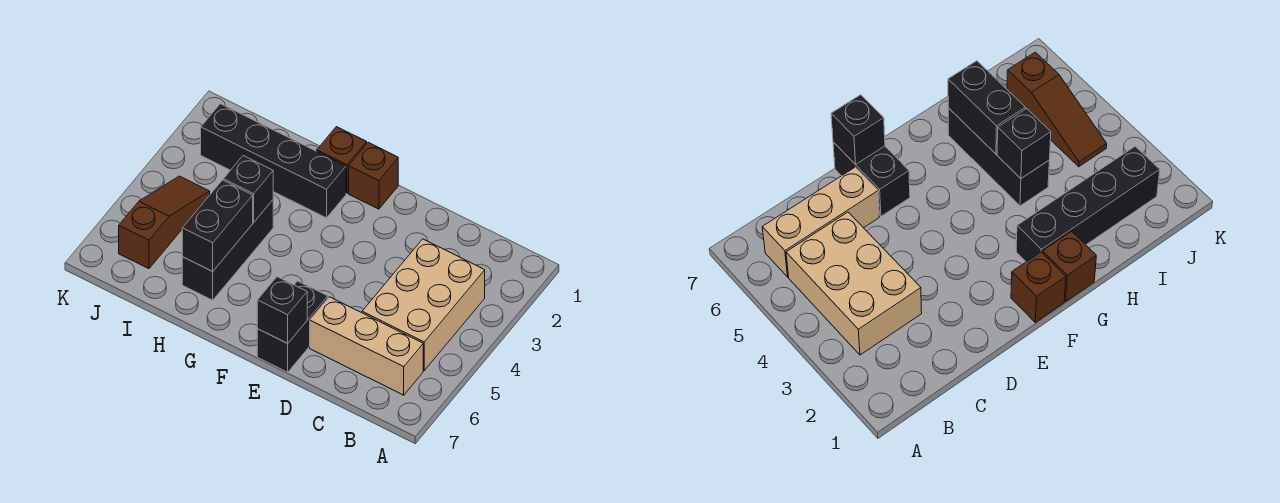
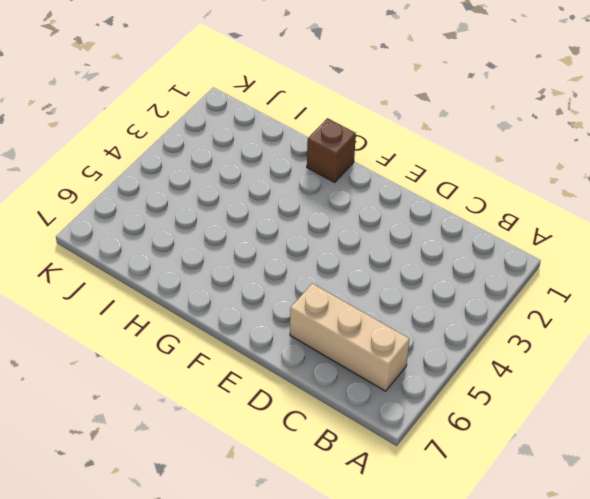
none -> tan brick B3:C5 level 1
none -> black brick E6:E7 level 1

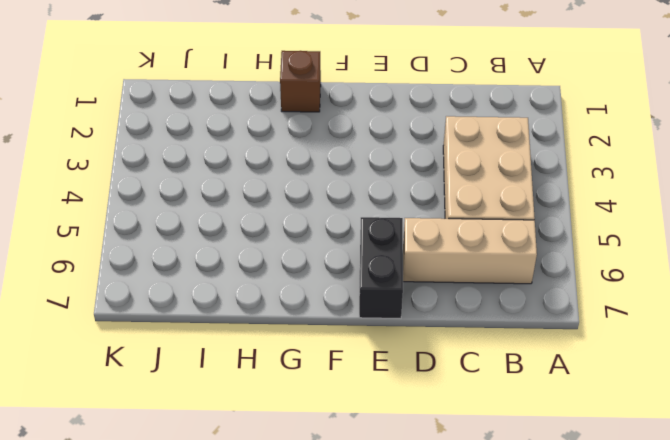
none -> brown brick F1 level 1
none -> black brick G2:J2 level 1

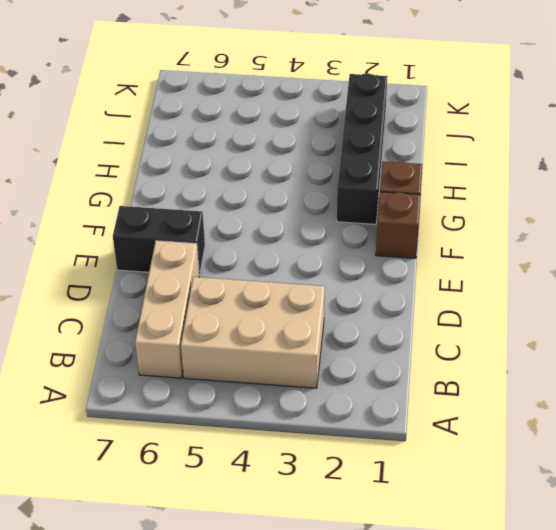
none -> black brick H4:H6 level 1
none -> brown slope J4:J6 level 1 top 6

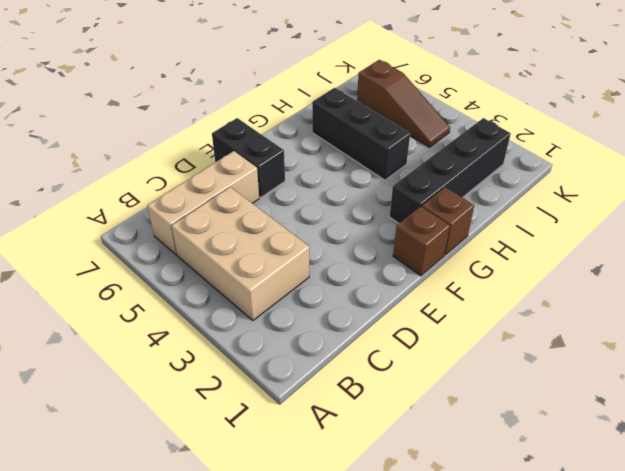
none -> black brick E7 level 2
none -> black brick H4 level 2

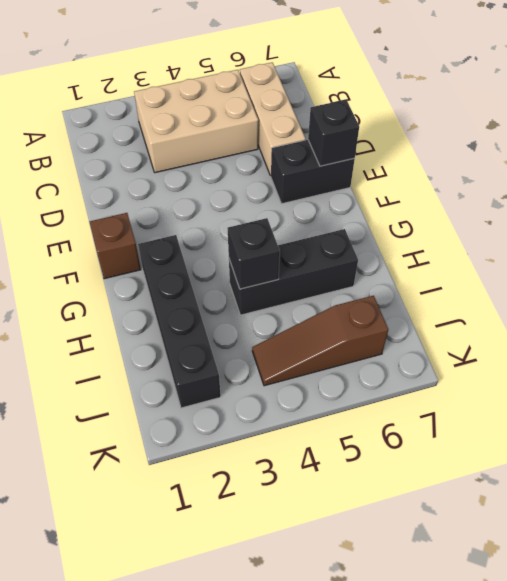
none -> brown brick G1 level 1
none -> black brick H5:H6 level 2

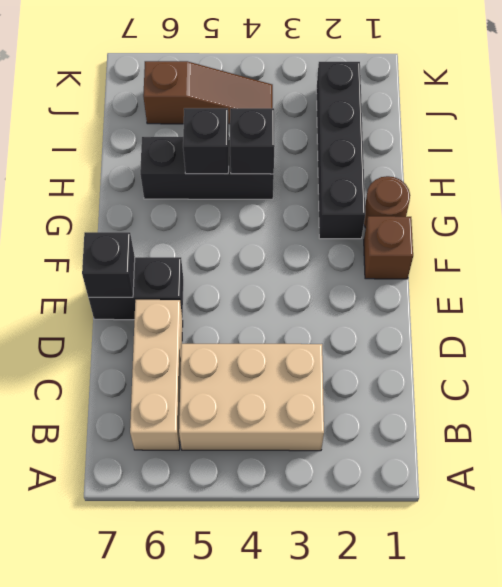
brown round brick G1 level 1 -> brown brick G1 level 1
black brick H5 level 2 -> black brick H5:H6 level 2

